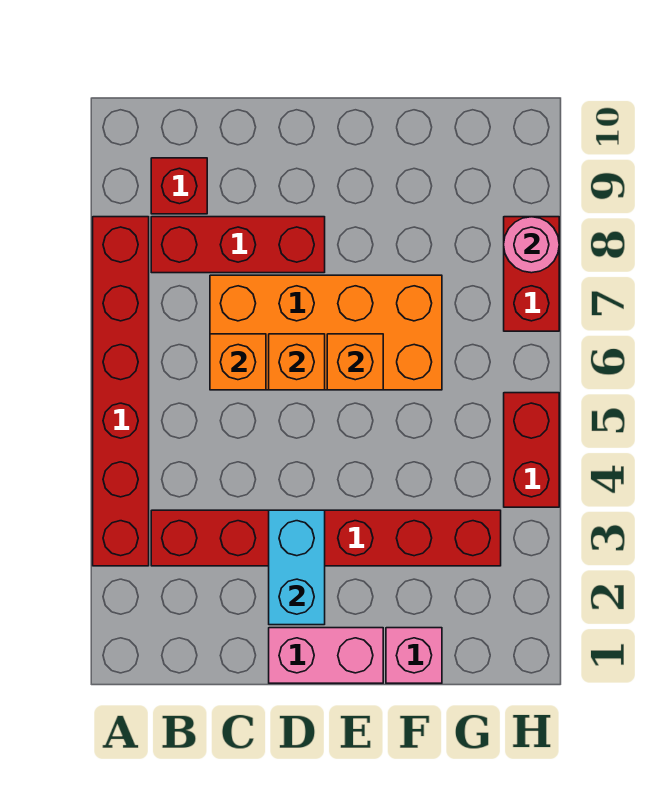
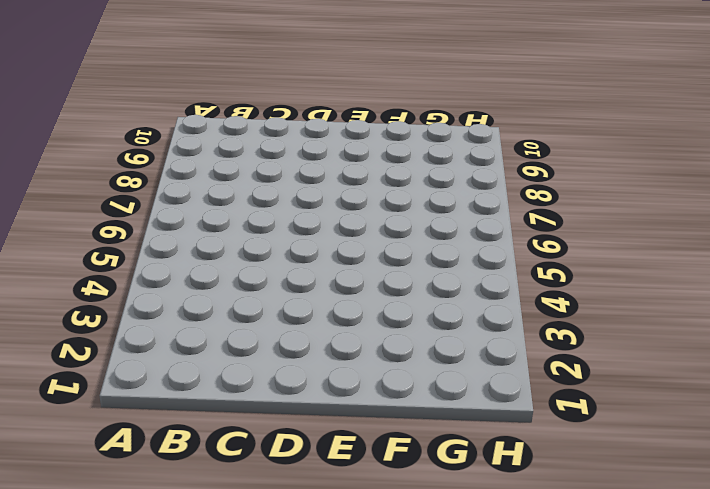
none -> red brick A3:A8 level 1
none -> red brick B3:G3 level 1
none -> red brick B8:D8 level 1

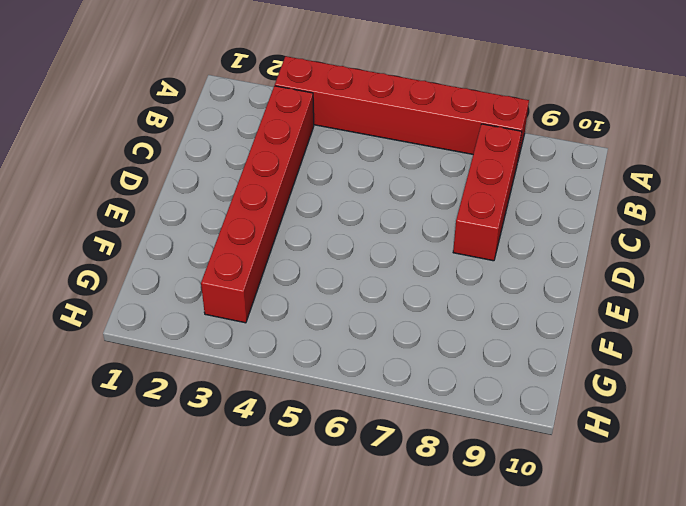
none -> red brick B9 level 1
none -> orange brick C6:F7 level 1
none -> pink brick D1:E1 level 1

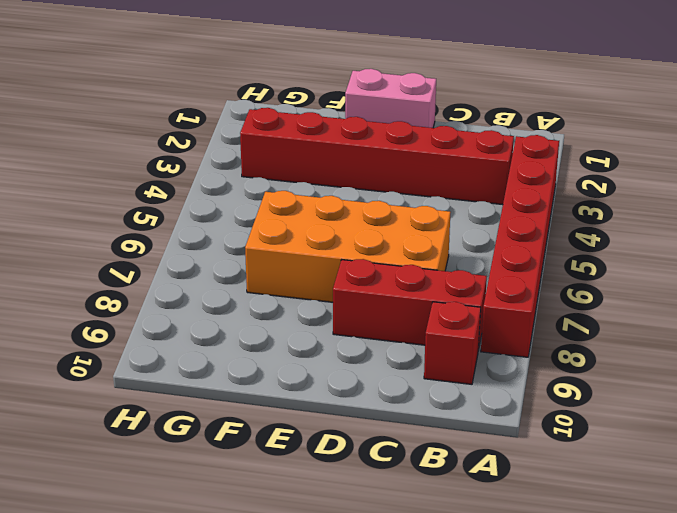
none -> pink brick F1 level 1
none -> red brick H4:H5 level 1
none -> red brick H7:H8 level 1

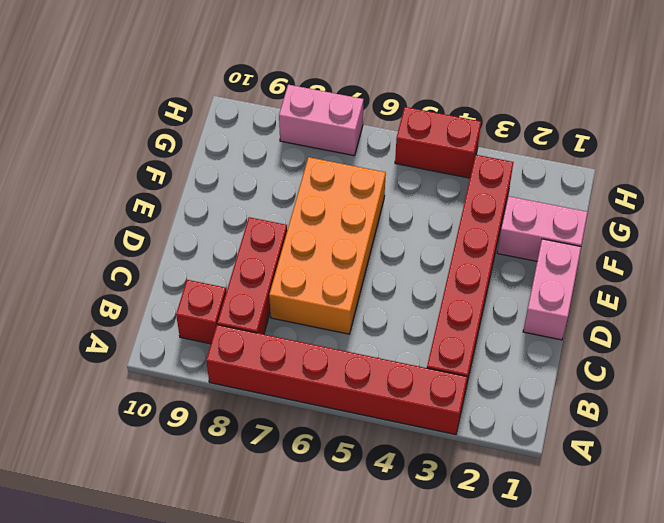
pink brick F1:F2 level 1 -> pink brick F1 level 1
pink brick H7:H8 level 1 -> red brick H7:H8 level 1
none -> orange brick C6 level 2
none -> cyan brick D2:D3 level 2
none -> orange brick D6 level 2

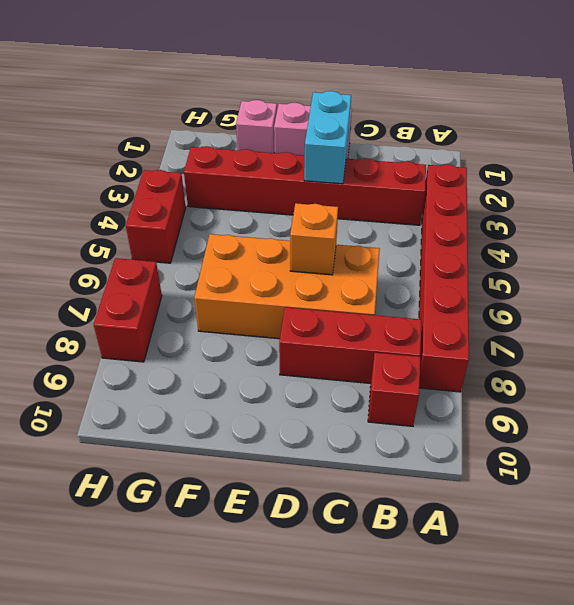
none -> orange brick C6 level 2
none -> orange brick E6 level 2
none -> pink round brick H8 level 2

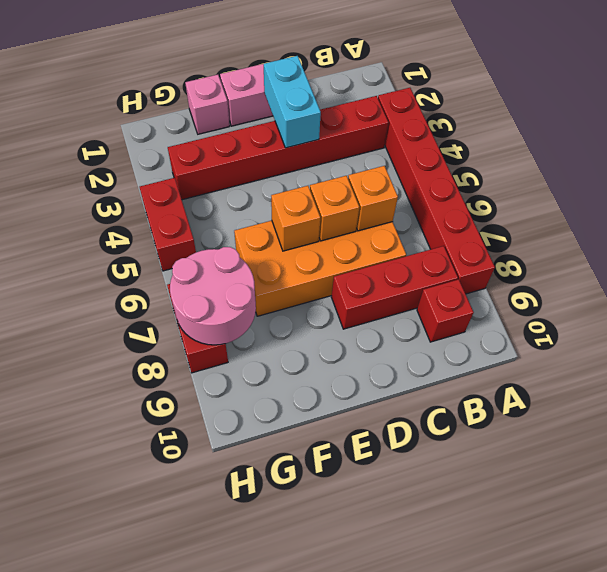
pink round brick G7:H8 level 2 -> pink round brick H8 level 2

